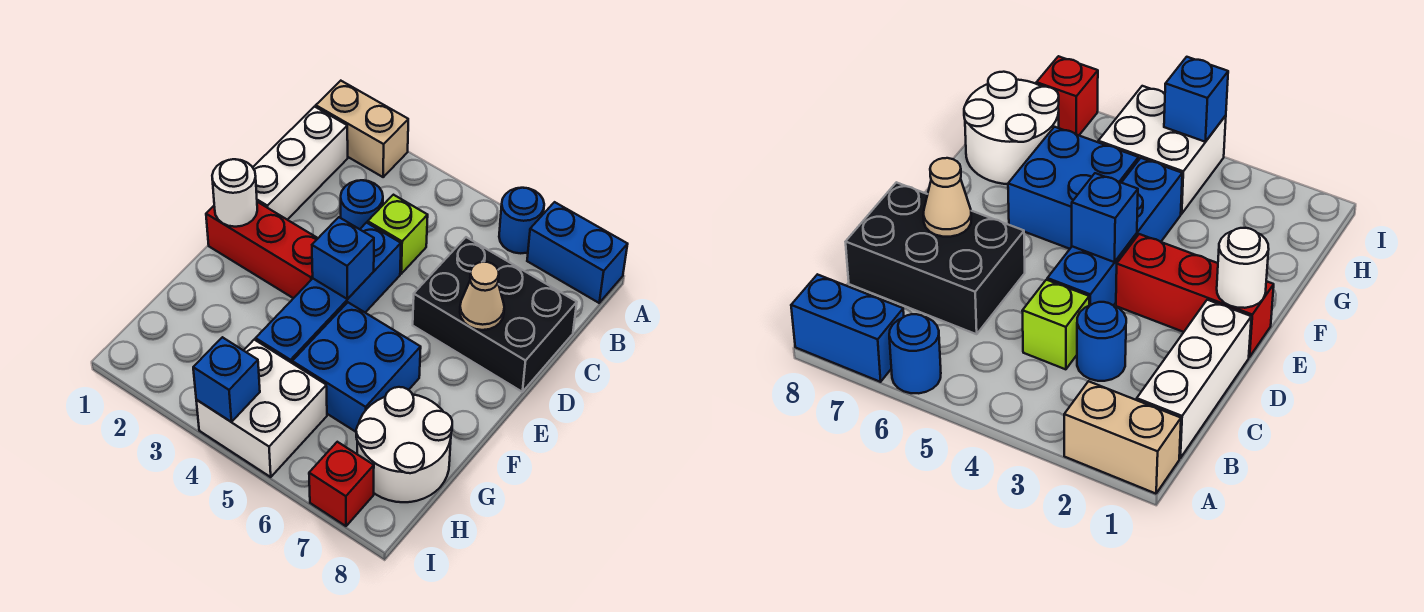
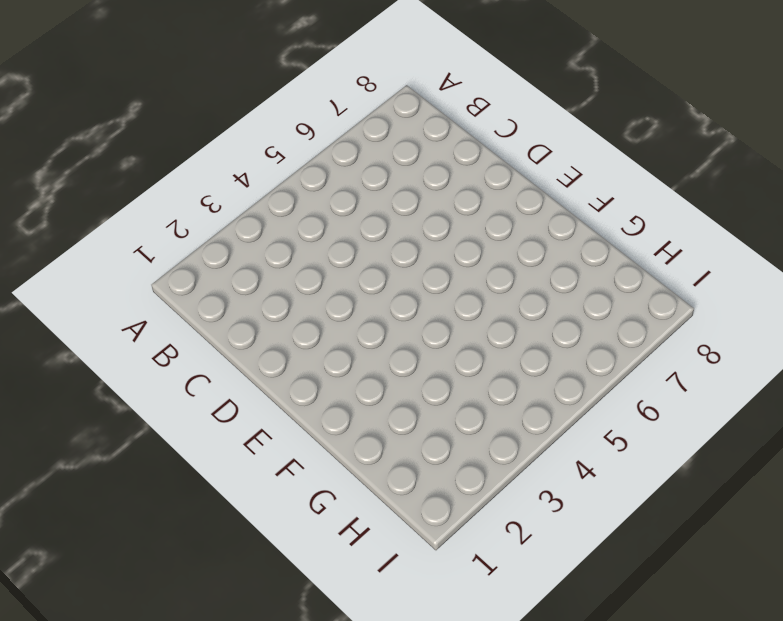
none -> tan brick A1:A2 level 1
none -> blue round brick A6 level 1
none -> blue brick A7:A8 level 1

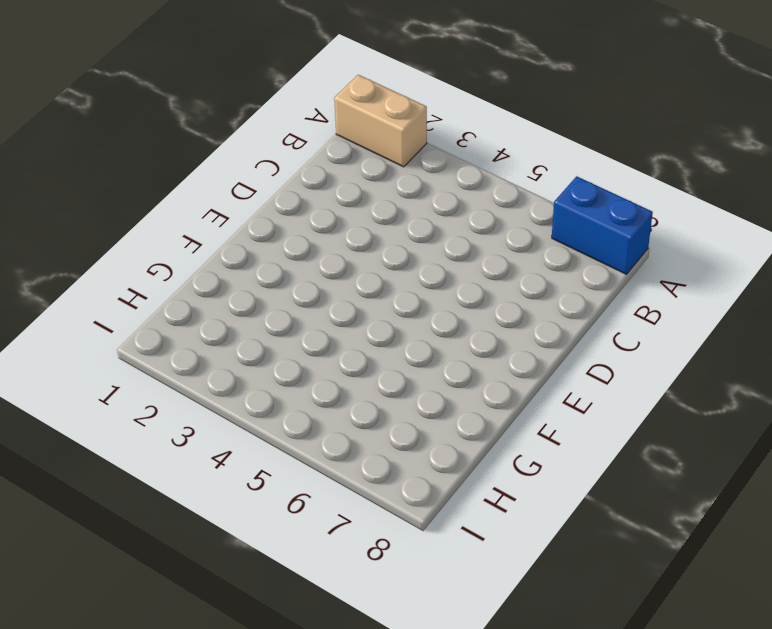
none -> blue round brick A6 level 1
none -> white brick B1:D1 level 1
none -> blue round brick C3 level 1

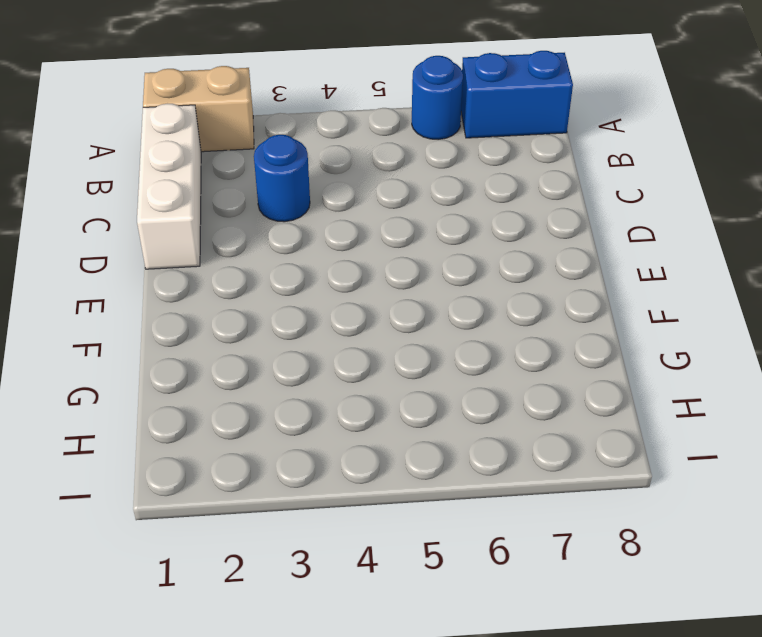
none -> lime brick C4 level 1
none -> black brick C6:D8 level 1
none -> blue brick D4:G4 level 1

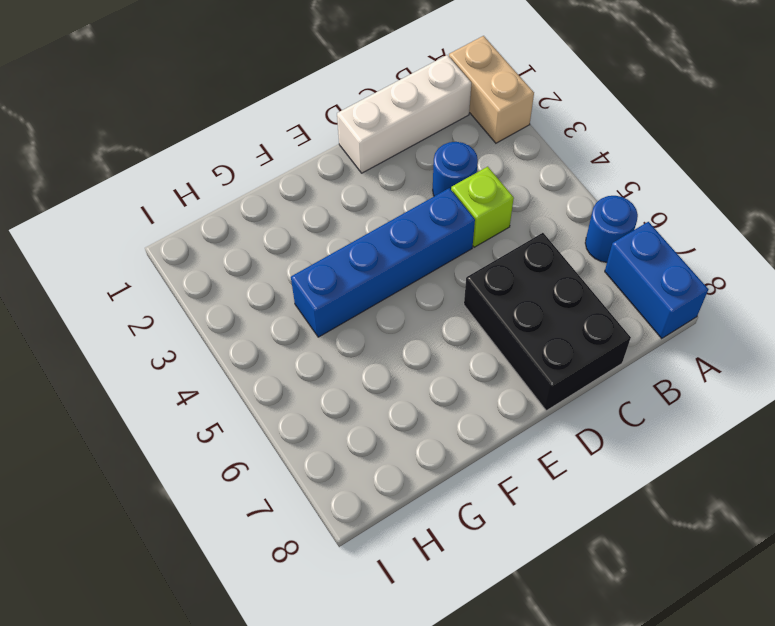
none -> red brick E1:E3 level 1
none -> blue brick F5:G6 level 1
none -> white round brick G7:H8 level 1

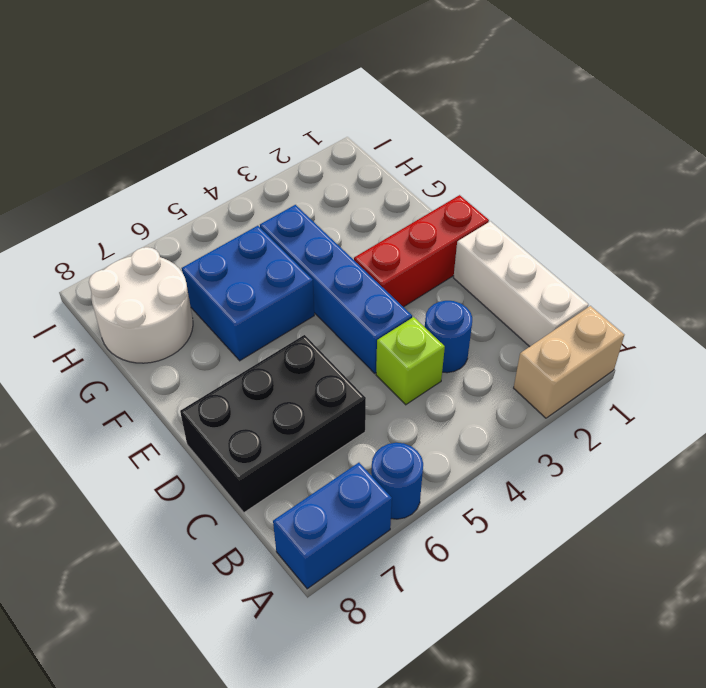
none -> white brick H4:I5 level 1
none -> red brick I7 level 1
none -> tan cone D7 level 2

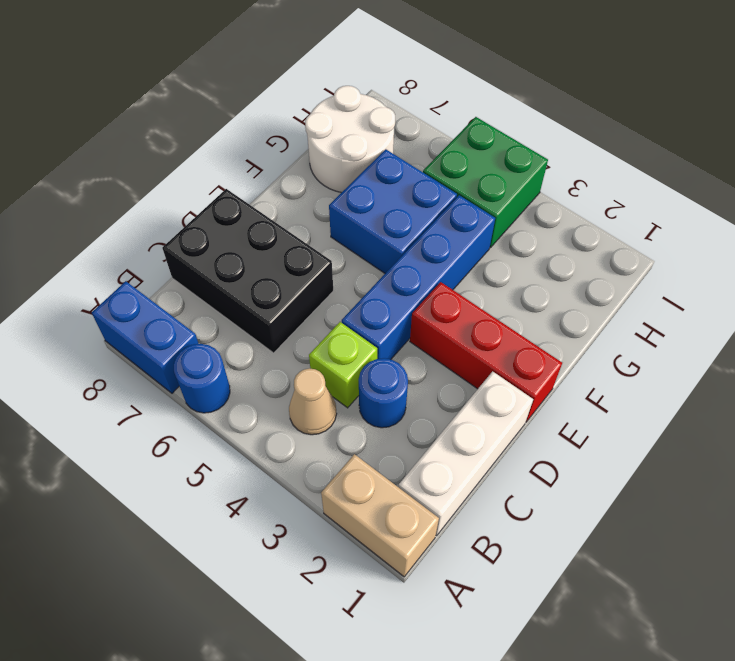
tan cone B4 level 1 -> tan cone D7 level 2
green brick H4:I5 level 1 -> white brick H4:I5 level 1
none -> red brick I7 level 1
none -> white round brick E1 level 2
none -> blue brick E4 level 2

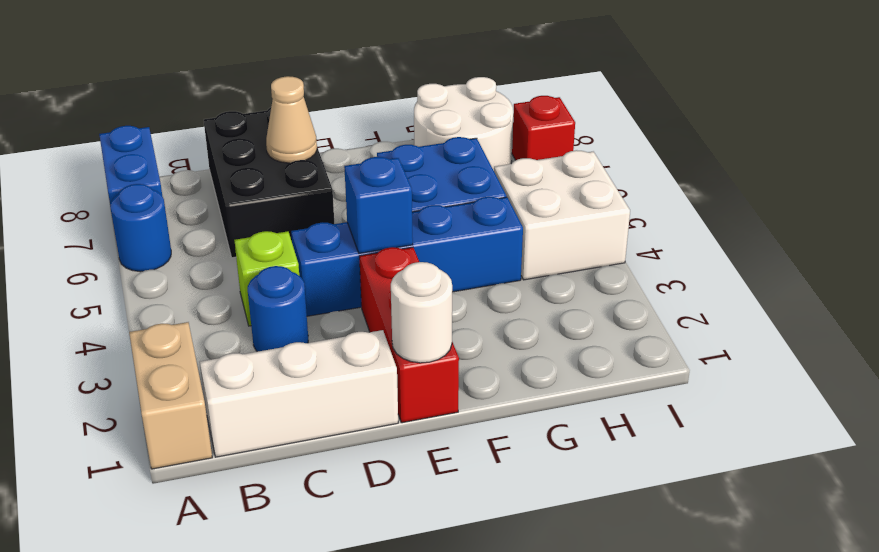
none -> blue brick I4 level 2

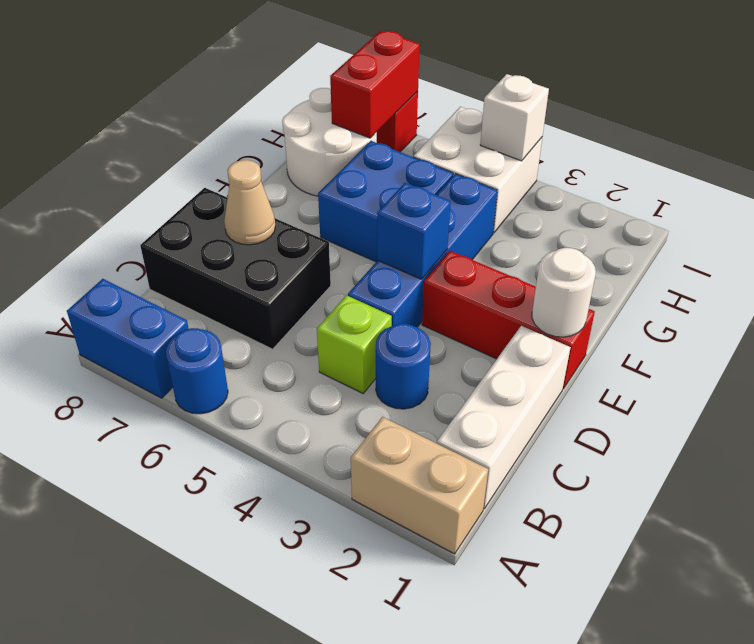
red brick H7:I7 level 2 -> none
white brick I4 level 2 -> blue brick I4 level 2

